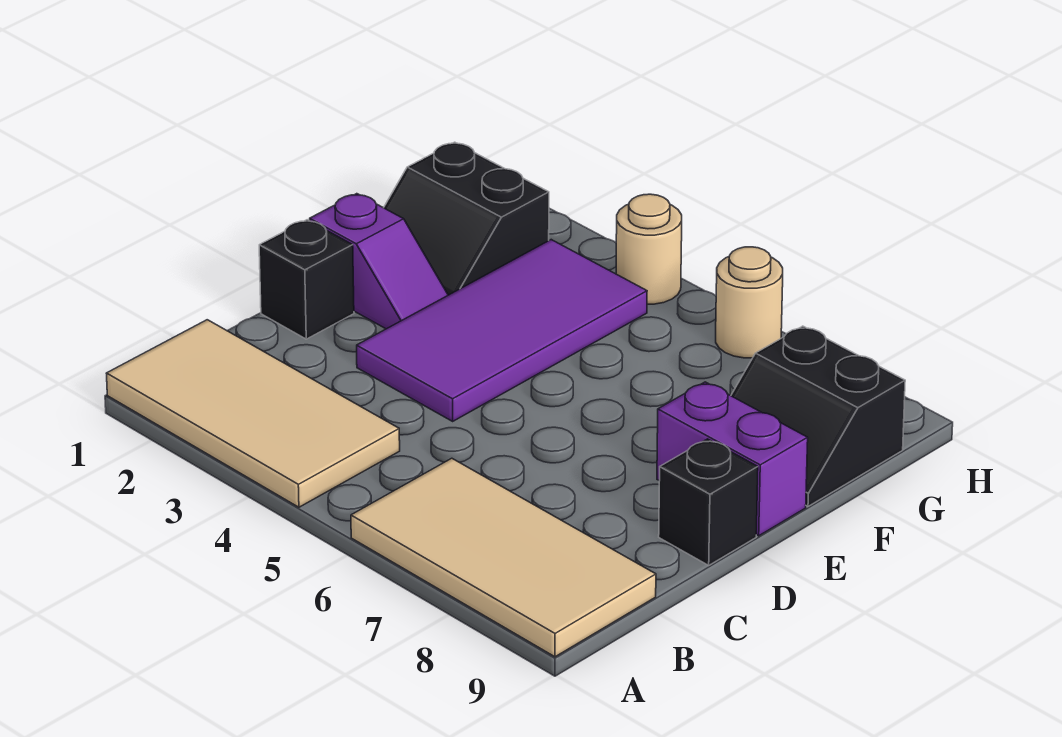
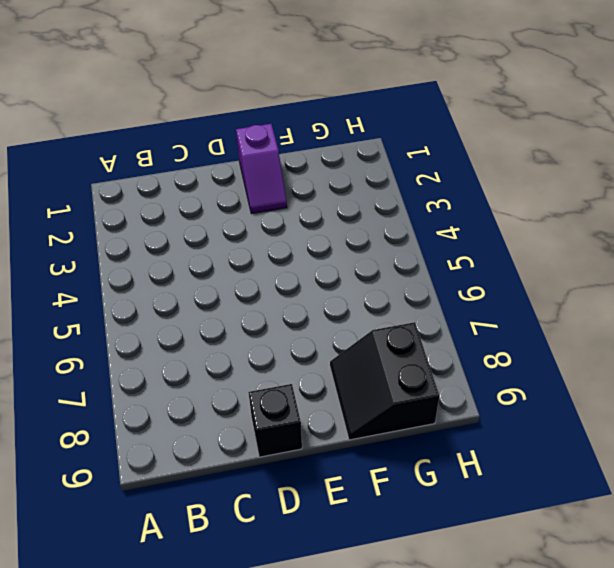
none -> tan tile A1:B4 level 1
none -> tan tile A6:B9 level 1

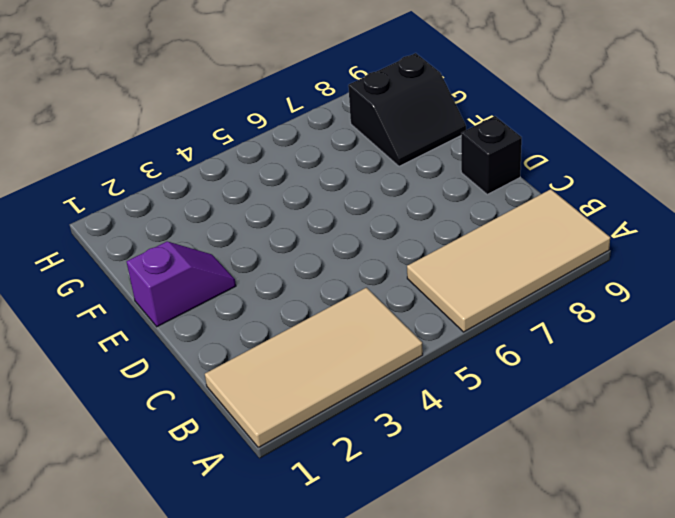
none -> black brick D1 level 1
none -> purple tile D3:G4 level 1

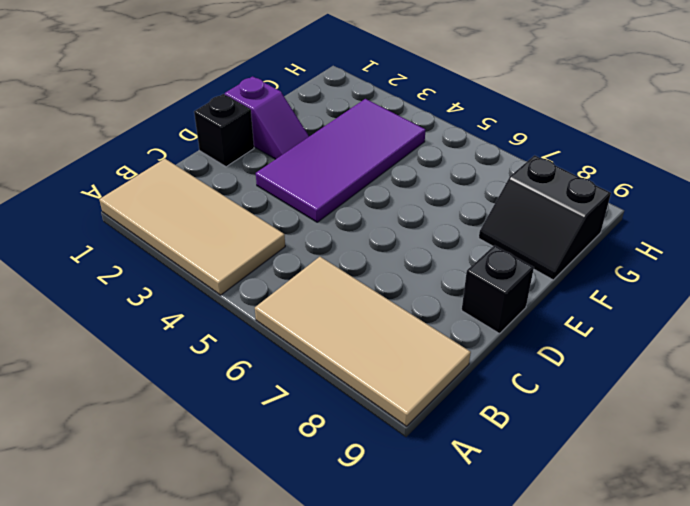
none -> purple brick E8:E9 level 1
none -> black slope F1:G2 level 1 top G

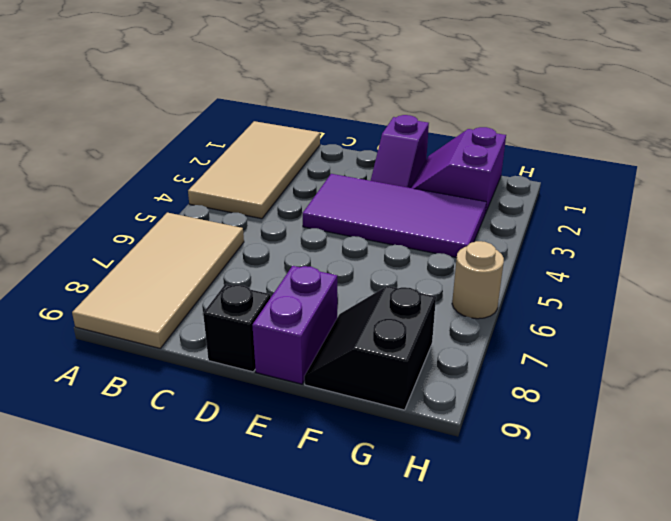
purple slope F1:G2 level 1 top G -> black slope F1:G2 level 1 top G
none -> black brick D1 level 1
none -> tan round brick H4 level 1

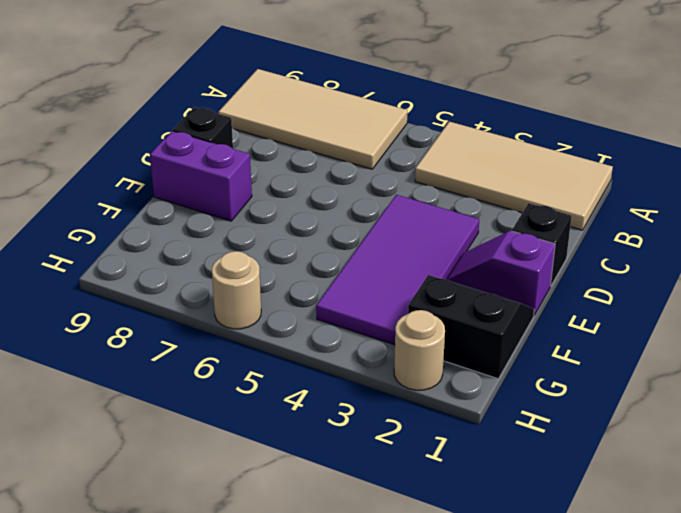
tan round brick H2 level 1 -> tan round brick H4 level 1
none -> black slope F8:G9 level 1 top G

